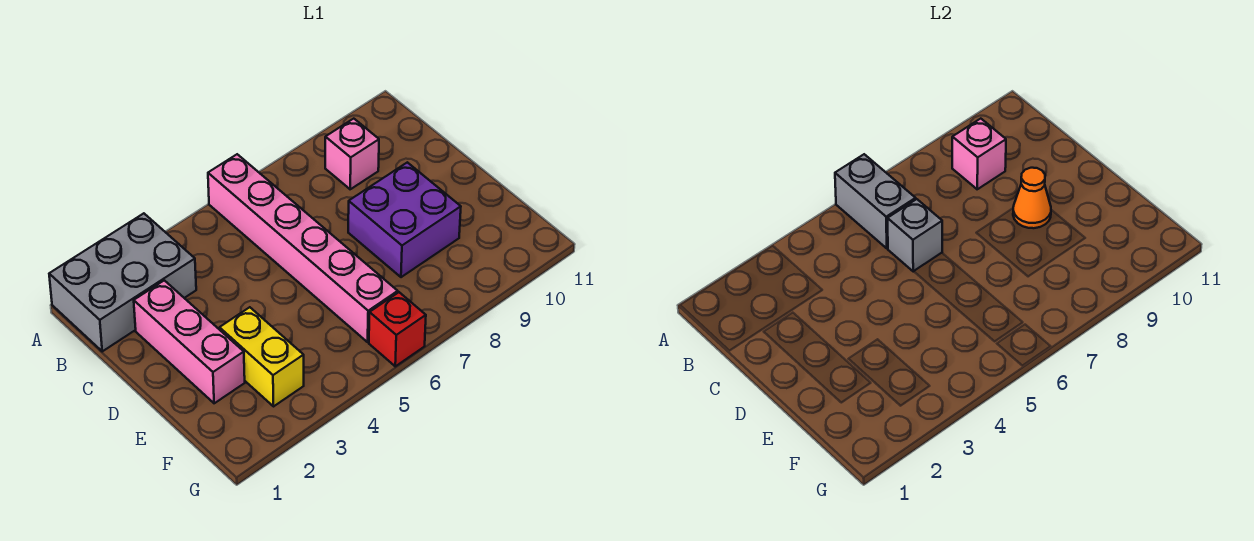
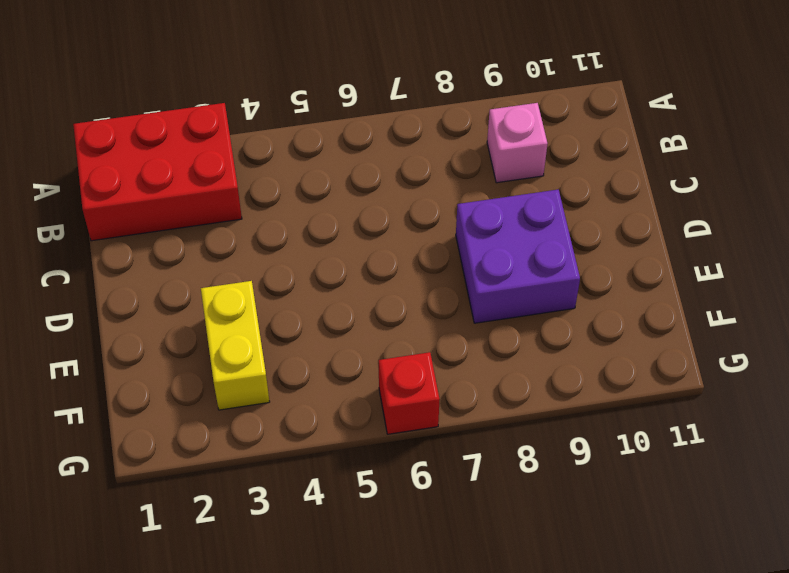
red brick A1:B3 level 1 -> grey brick A1:B3 level 1
none -> pink brick A6:F6 level 1
none -> pink brick C2:E2 level 1

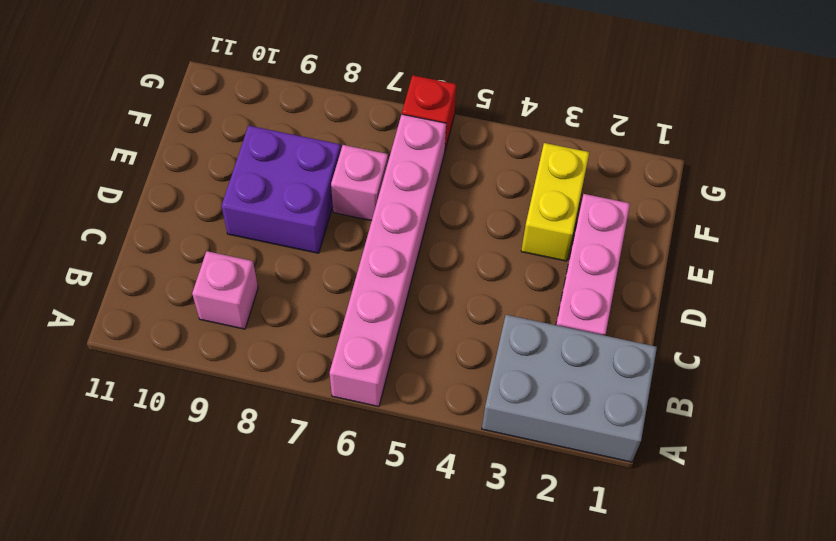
pink brick E7 level 1 -> pink brick B9 level 2
none -> grey brick A6:B6 level 2
none -> grey brick C6 level 2

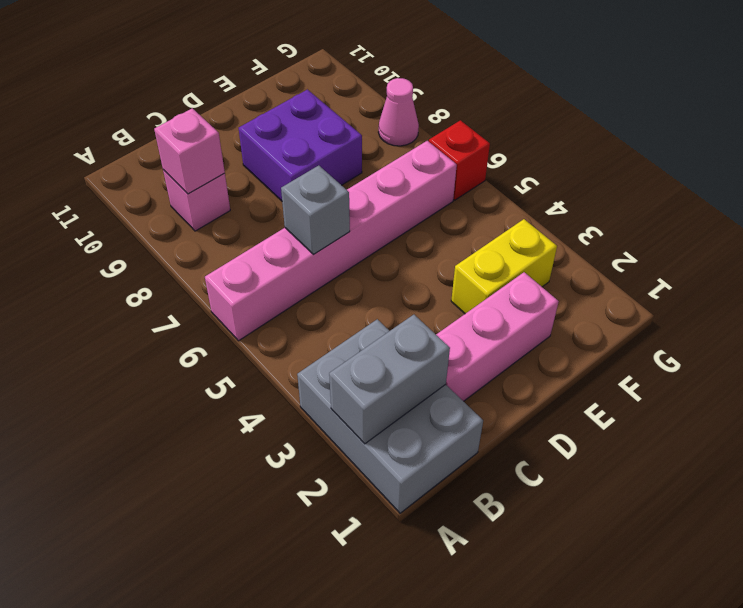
grey brick A2:B2 level 2 -> grey brick A6:B6 level 2
pink cone G8 level 1 -> none
none -> orange cone D9 level 2

